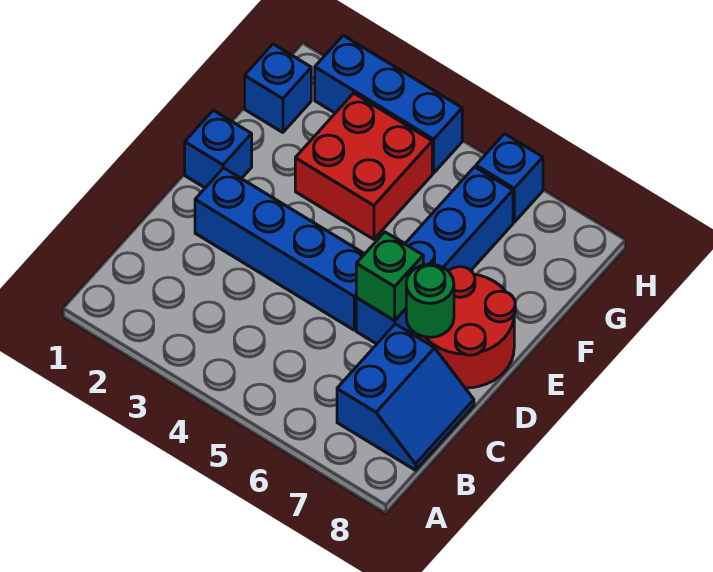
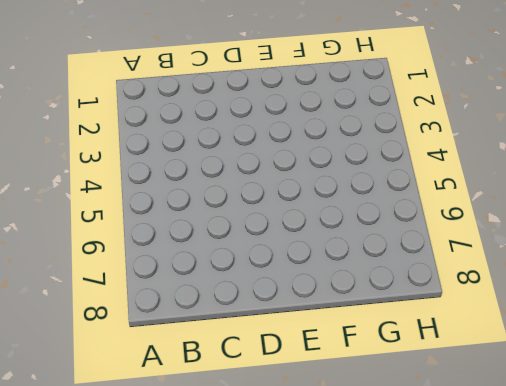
none -> blue slope B7:C8 level 1 top 7
none -> blue brick D2:D5 level 1

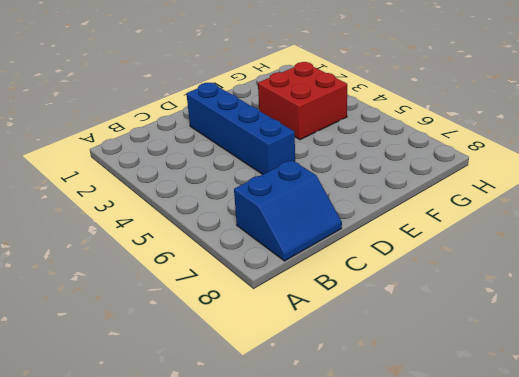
none -> blue brick D6:G6 level 1
none -> red round brick D7:E8 level 1

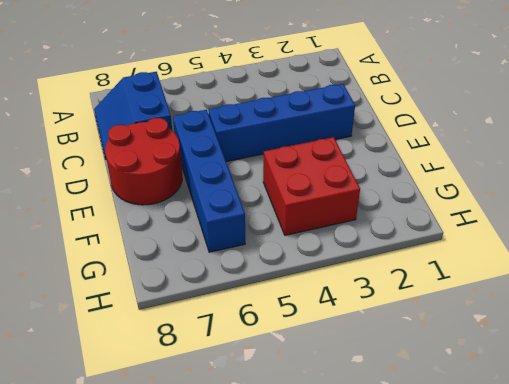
none -> blue brick E1 level 1
none -> blue brick G1 level 1

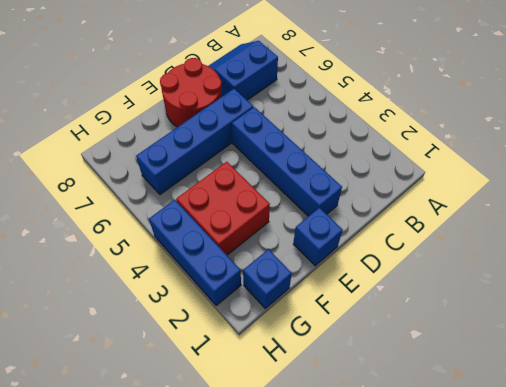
none -> blue brick H6 level 1
none -> green brick D6 level 2

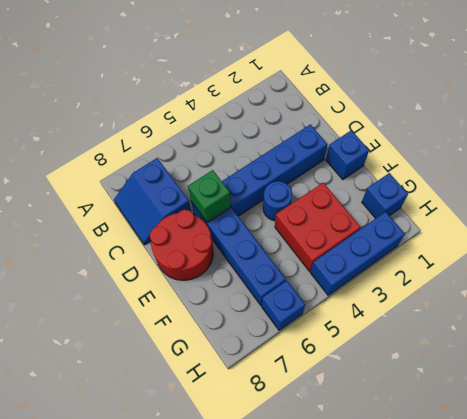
blue round brick E4 level 1 -> none
none -> green round brick D7 level 2

